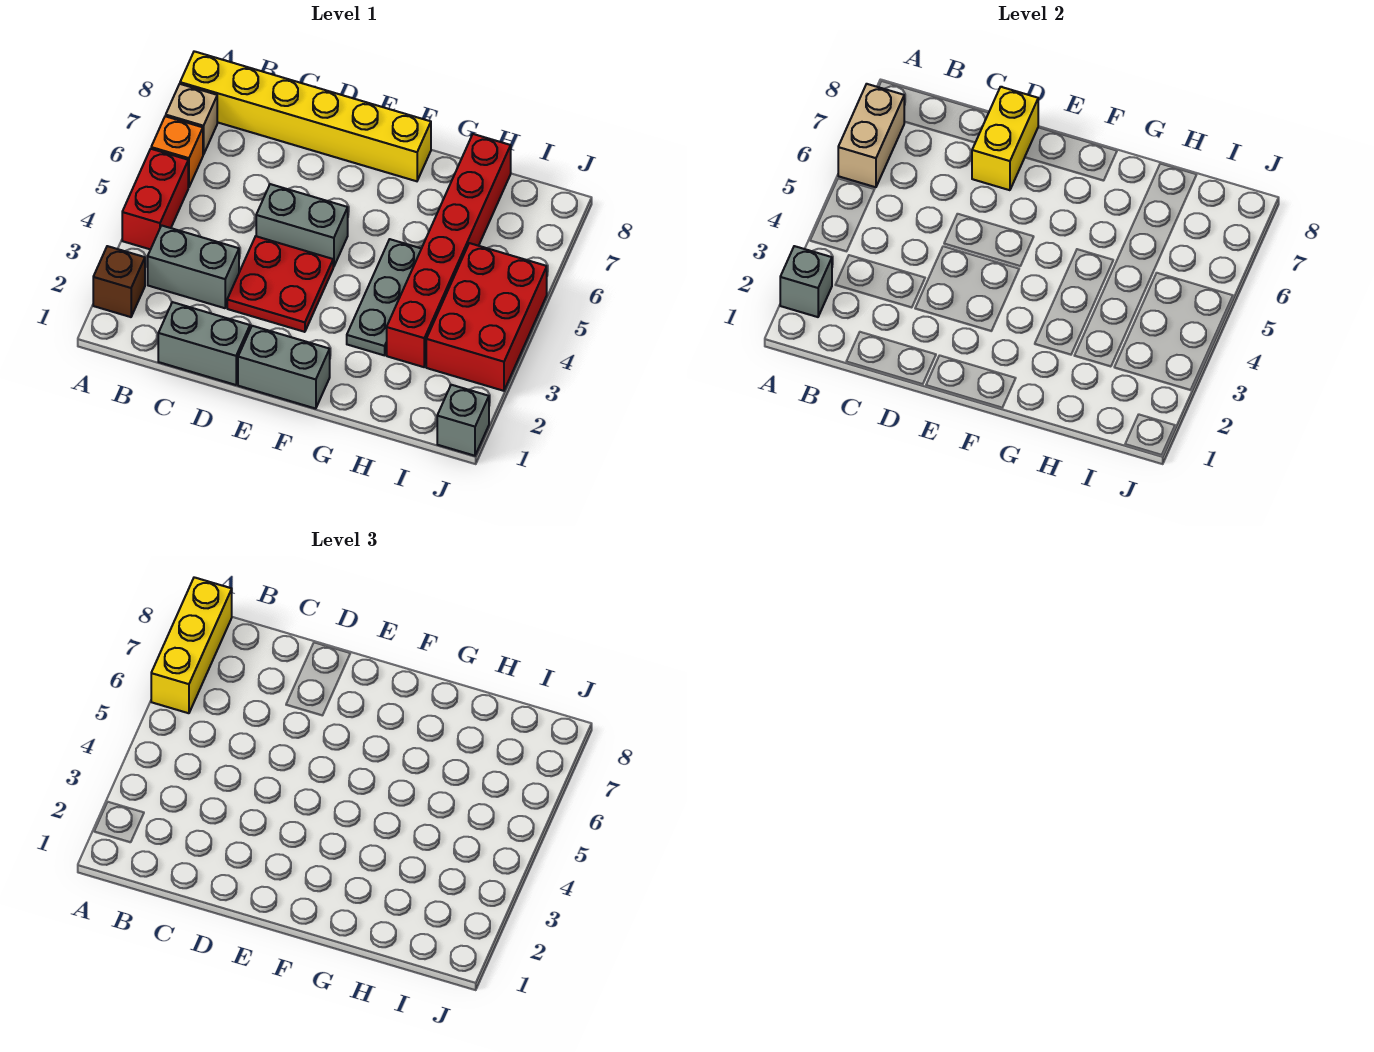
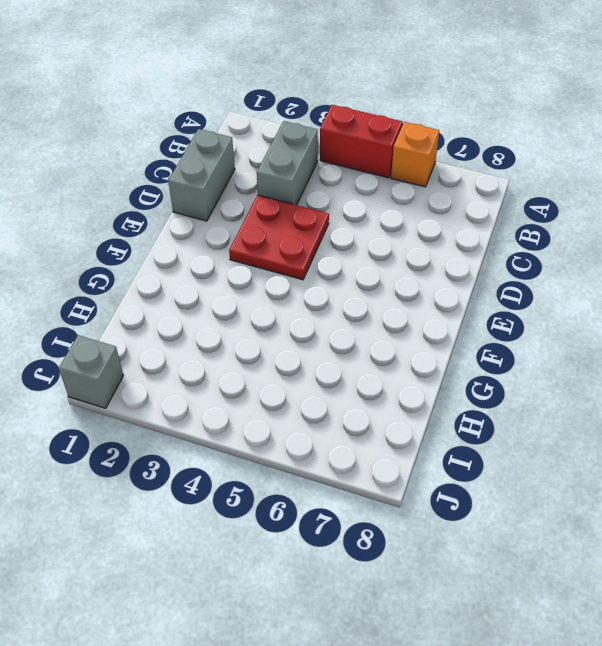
none -> brown brick A2 level 1
none -> tan brick A7 level 1
none -> yellow brick A8:F8 level 1

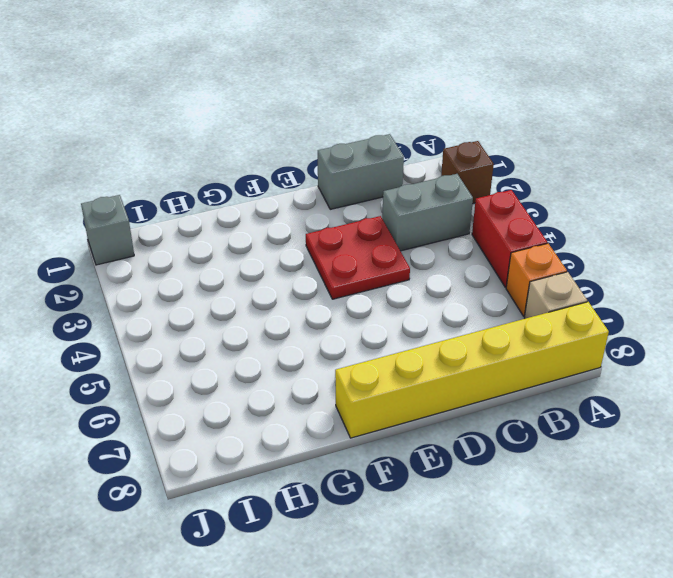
none -> grey brick D5:E5 level 1
none -> grey brick E1:F1 level 1
none -> grey plate G3:G5 level 1

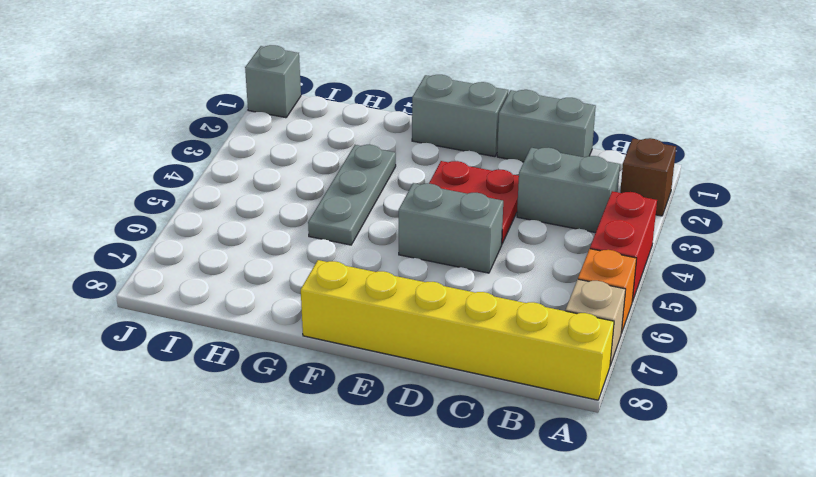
none -> red brick H3:H8 level 1
none -> red brick I3:J5 level 1
none -> grey brick A2 level 2

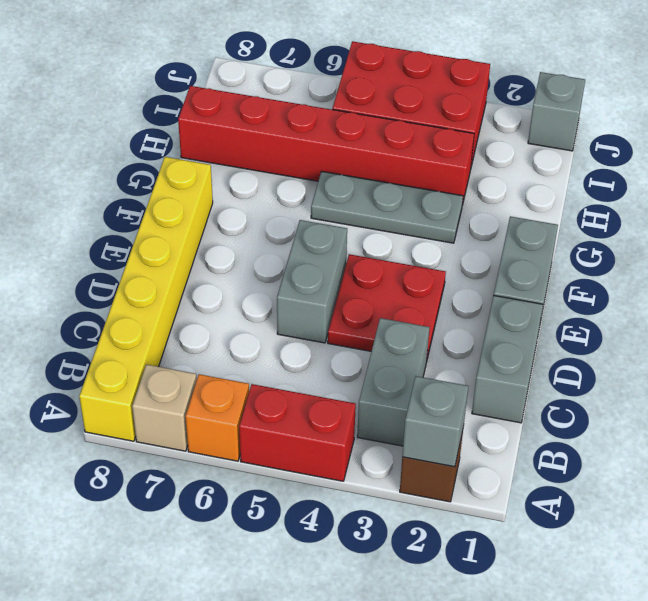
none -> tan brick A6:A7 level 2
none -> yellow brick D7:D8 level 2
none -> yellow brick A6:A8 level 3

